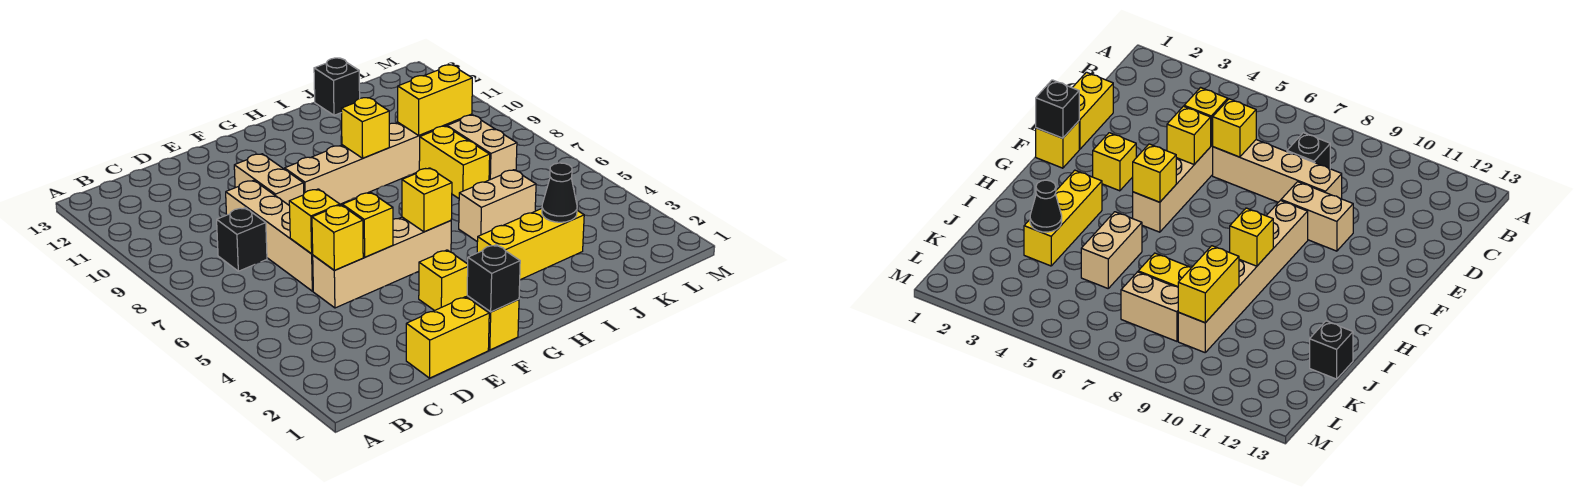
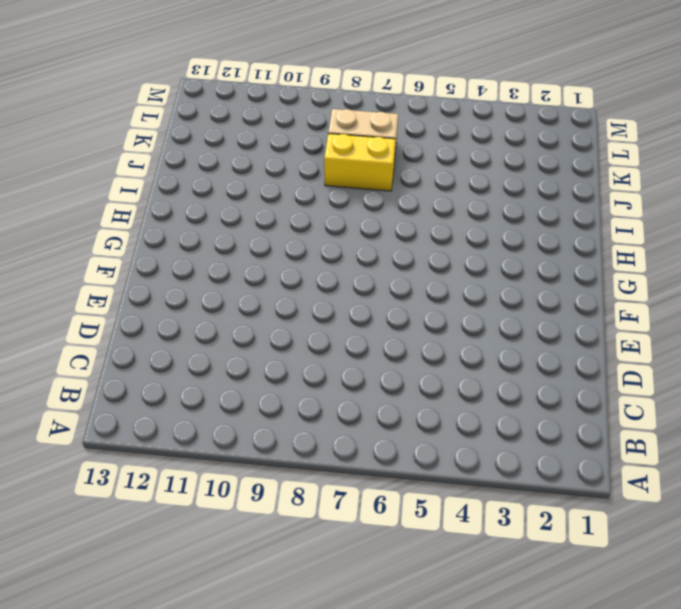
none -> black brick C8 level 1
none -> yellow brick D1:E1 level 1
none -> tan brick D5:G5 level 1

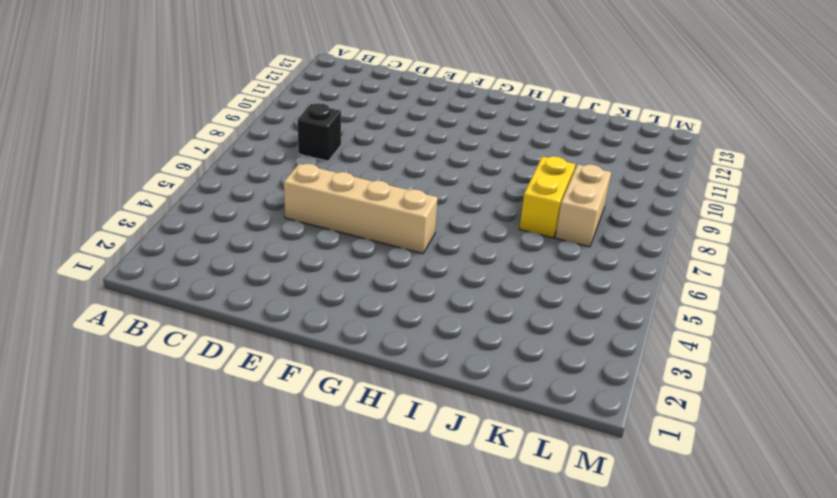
none -> yellow brick D1:E1 level 1
none -> tan brick D6:D9 level 1
none -> tan brick E9:E10 level 1

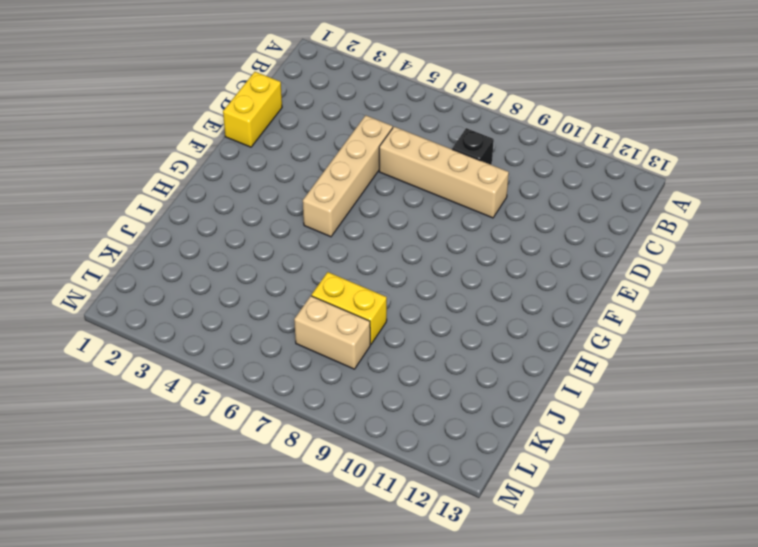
none -> tan brick E9:E10 level 1
none -> yellow brick F1 level 1
none -> yellow brick F3 level 1

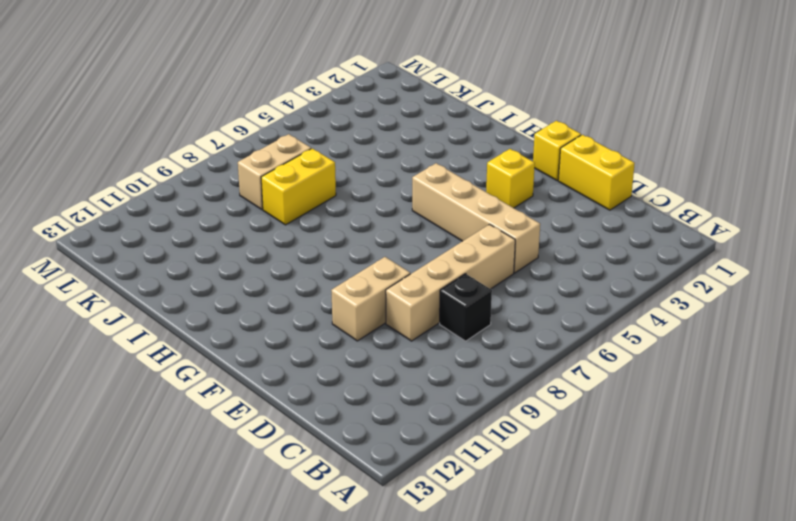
none -> tan brick F9:K9 level 1
none -> yellow brick H3:J3 level 1
none -> tan brick I5:J5 level 1

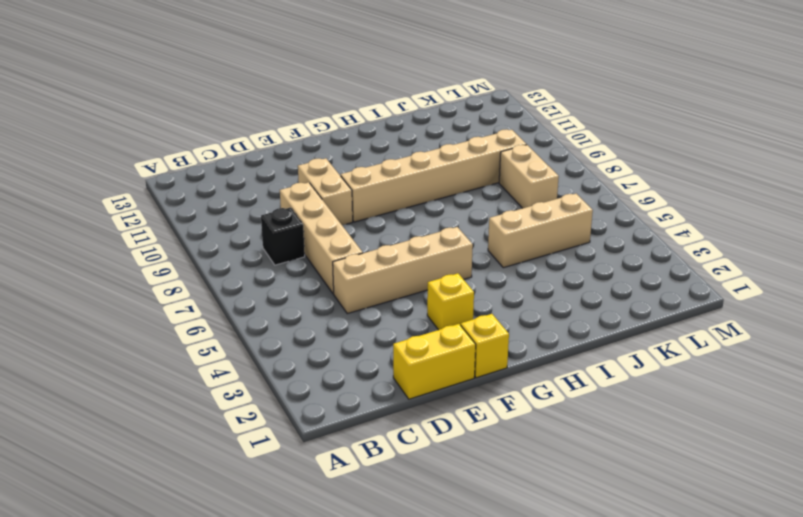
tan brick I5:K5 level 1 -> tan brick I5:J5 level 1
none -> yellow brick H3:J3 level 1
none -> yellow brick J7:J8 level 1
none -> black brick J13 level 1

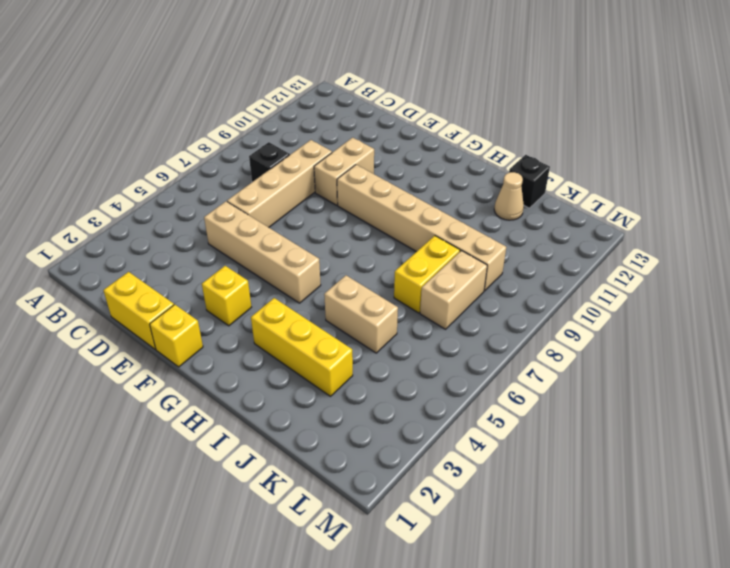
tan cone J12 level 1 -> none
none -> yellow brick D5 level 2
none -> yellow brick D6 level 2
none -> yellow brick E5 level 2

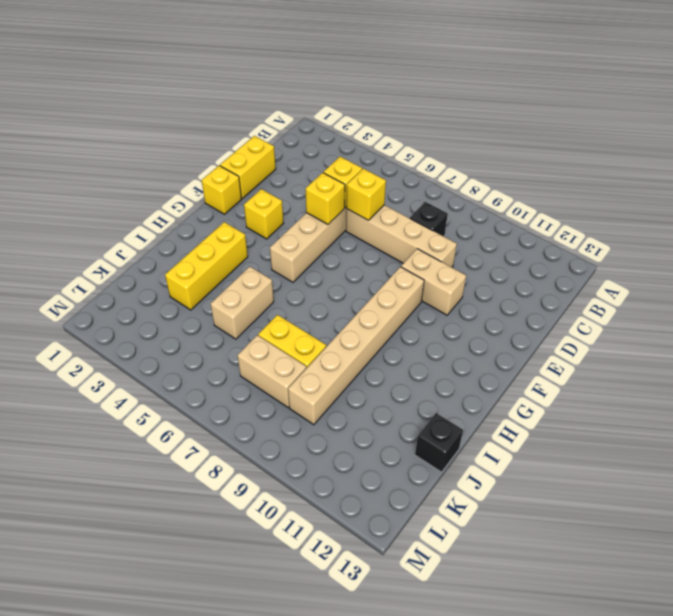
none -> black brick F1 level 2
none -> yellow brick G5 level 2
none -> yellow brick H9 level 2

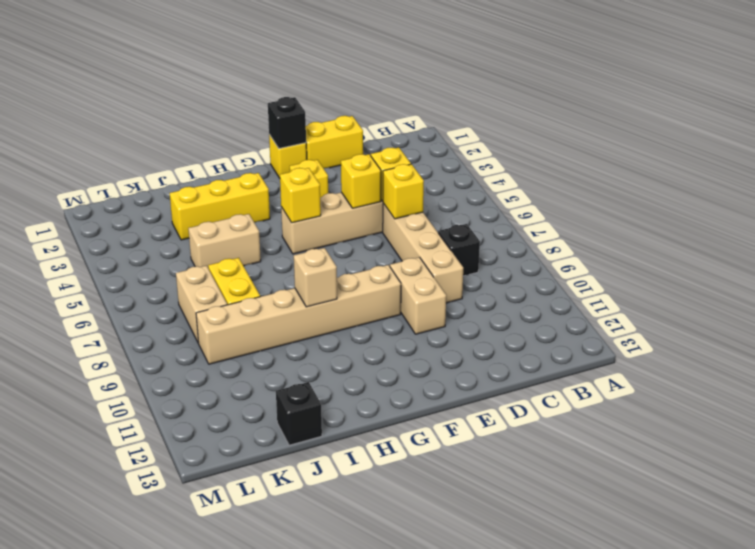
tan brick H9 level 2 -> yellow brick H9 level 2
none -> black cone J3 level 2
none -> yellow brick J9:K9 level 2

